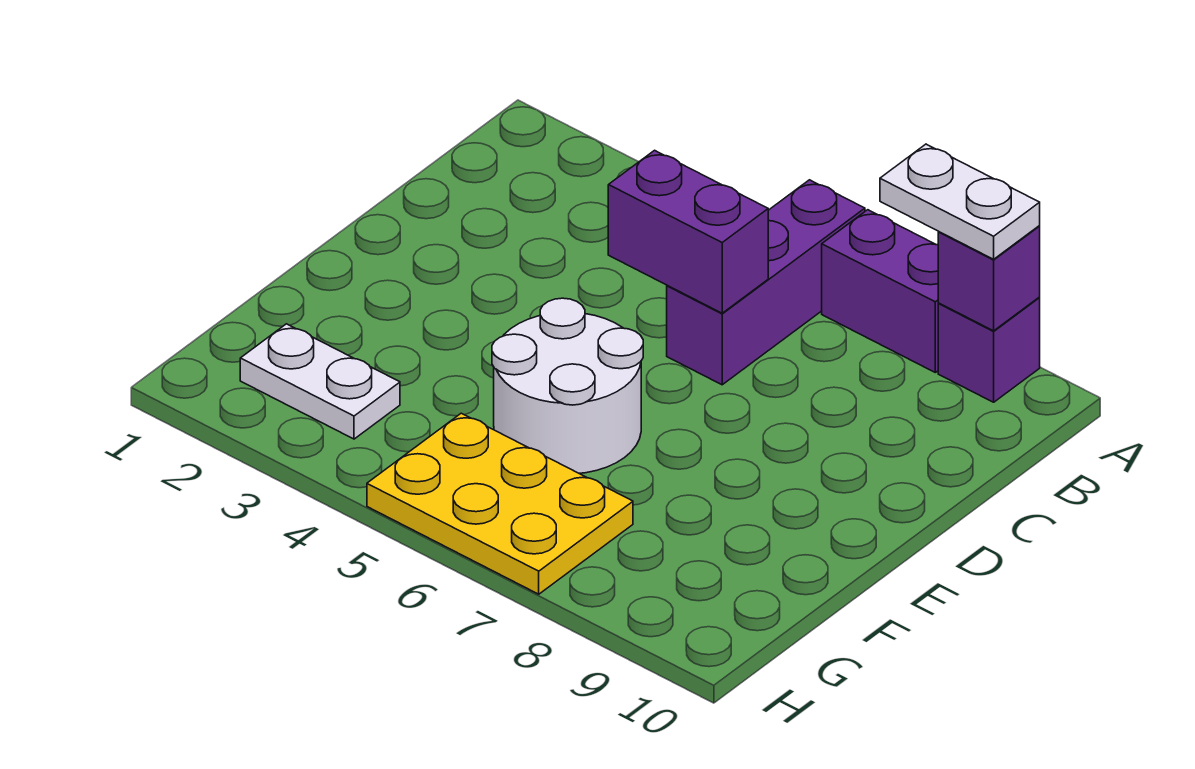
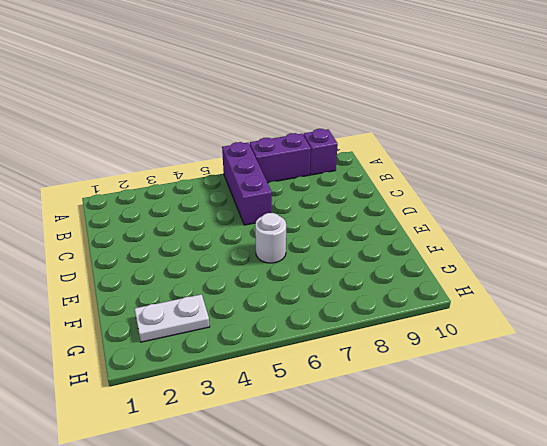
white round brick E6 level 1 -> white round brick E5:F6 level 1
none -> yellow plate G5:H7 level 1
none -> purple brick A9 level 2

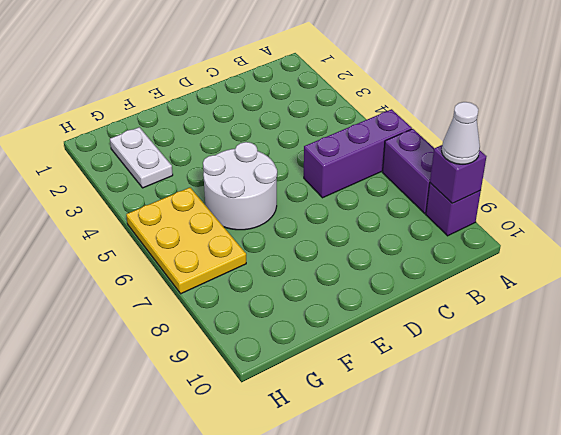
white cone A9 level 3 -> white plate A8:A9 level 3
none -> purple brick C5:C6 level 2

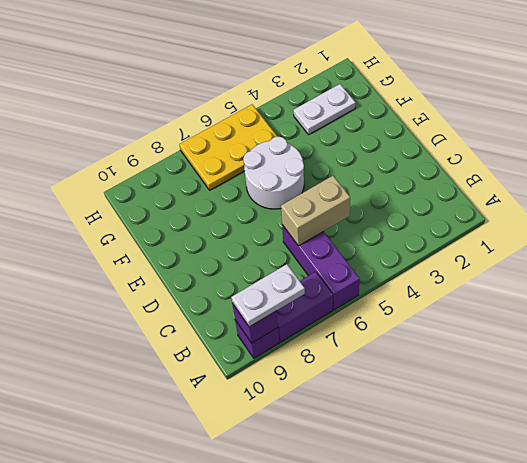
tan brick C5:C6 level 2 -> purple brick C5:C6 level 2

